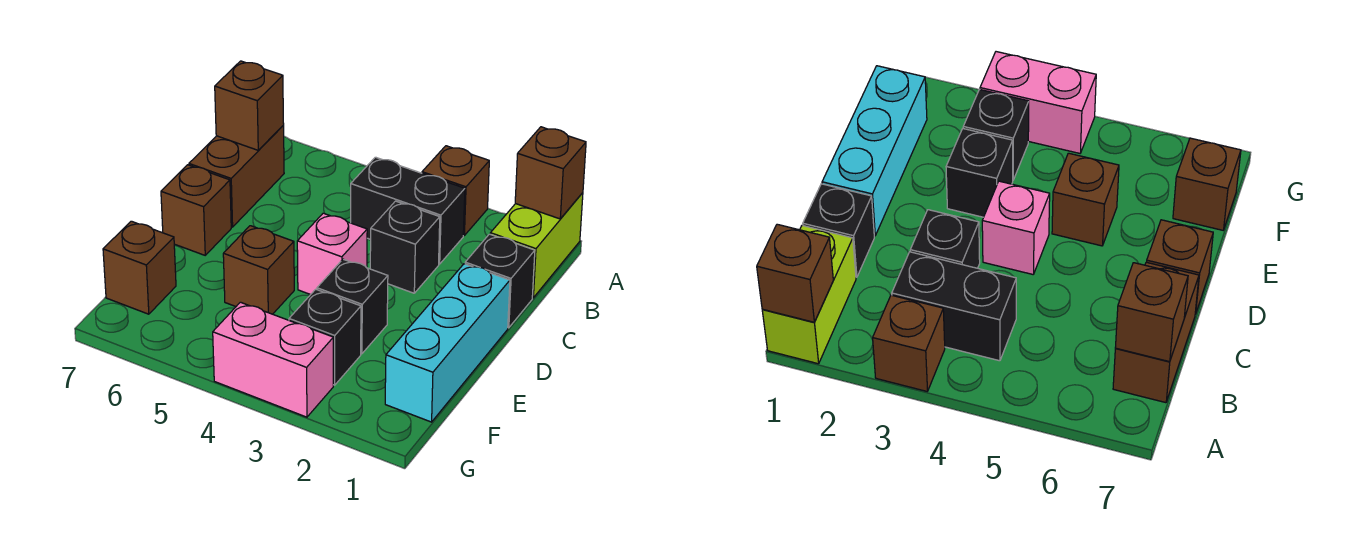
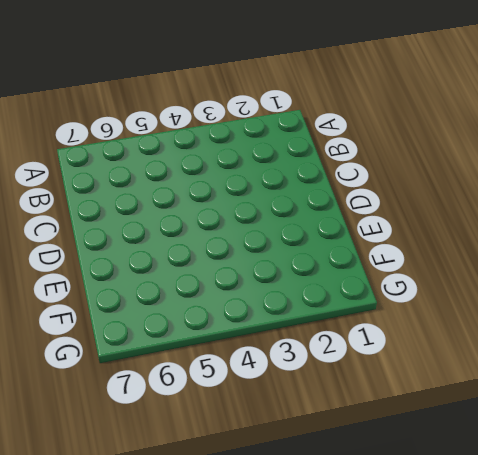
none -> lime brick A1:B1 level 1
none -> brown brick A3 level 1
none -> black brick B3:B4 level 1

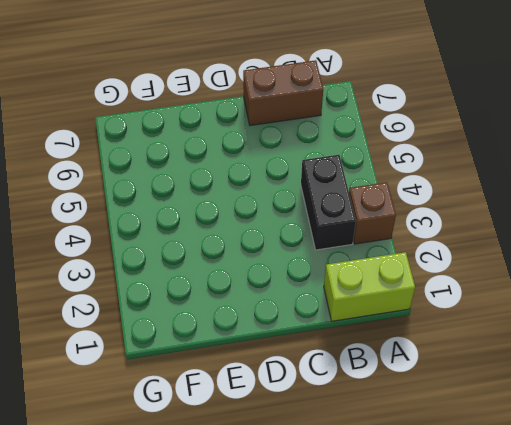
none -> black brick C1 level 1
none -> black brick C3 level 1
none -> cyan brick D1:F1 level 1

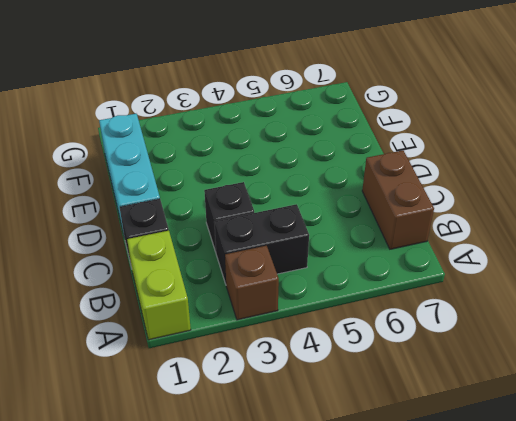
none -> pink brick D4 level 1
none -> brown brick D7 level 1
none -> black brick E3 level 1

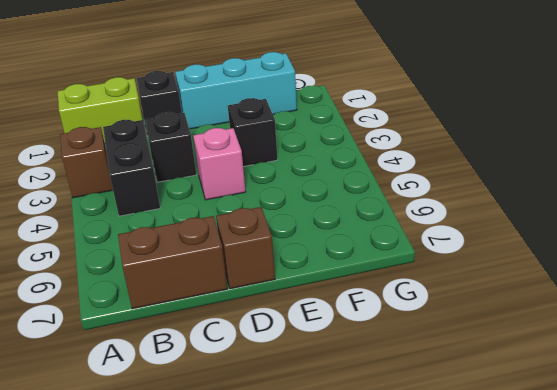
none -> brown brick E5 level 1
none -> black brick F3 level 1
none -> brown brick F7 level 1

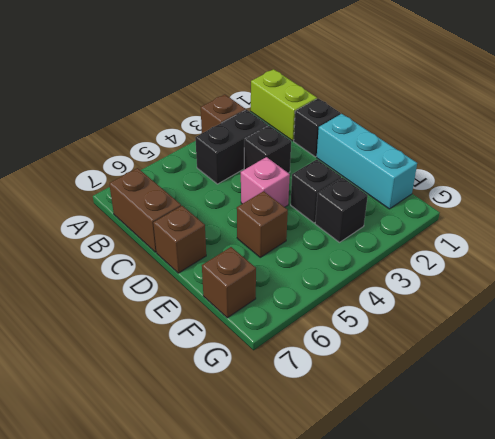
none -> pink brick G3:G4 level 1
none -> brown brick A1 level 2
none -> brown brick B7 level 2

